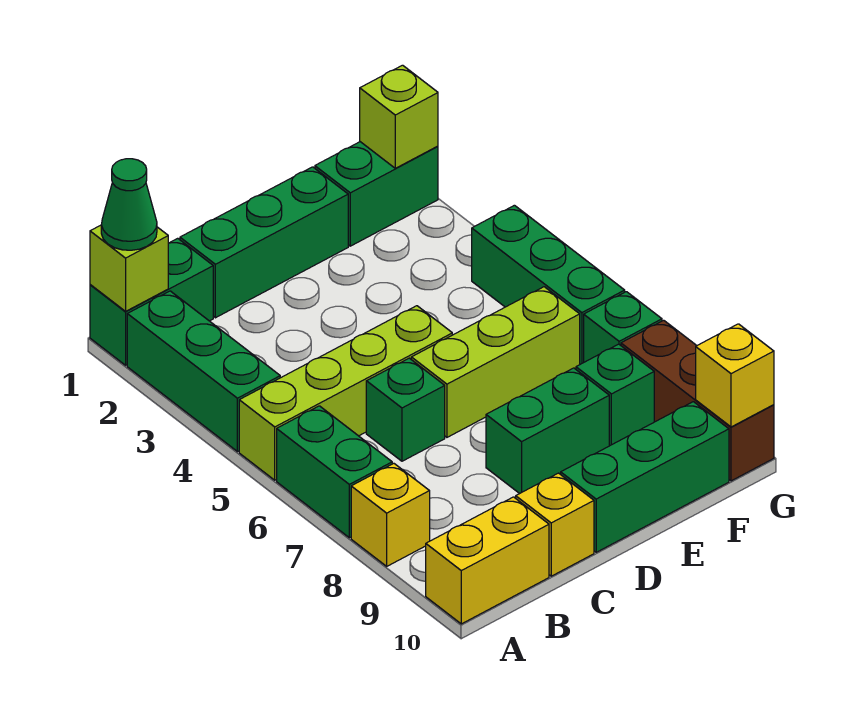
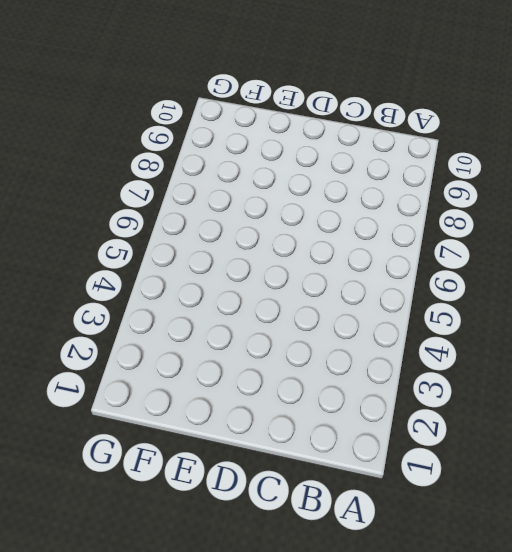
none -> green brick A1:B1 level 1
none -> green brick A2:A4 level 1
none -> lime brick A5:D5 level 1

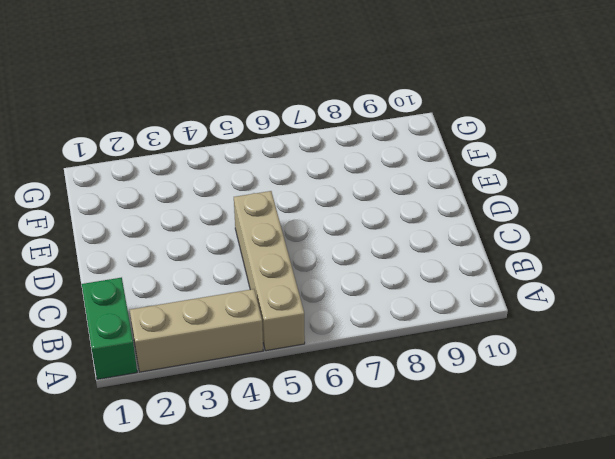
tan brick A2:A4 level 1 -> green brick A2:A4 level 1
tan brick A5:D5 level 1 -> lime brick A5:D5 level 1
none -> green brick A6:A7 level 1
none -> yellow brick A8 level 1
none -> yellow brick A10:B10 level 1

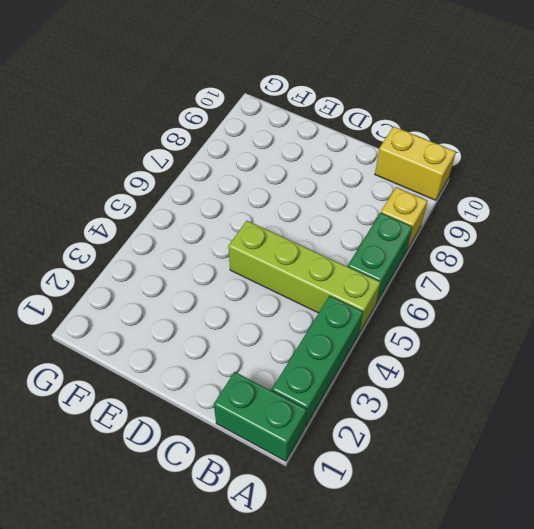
none -> green brick C1:E1 level 1
none -> green brick C6 level 1
none -> yellow brick C10 level 1

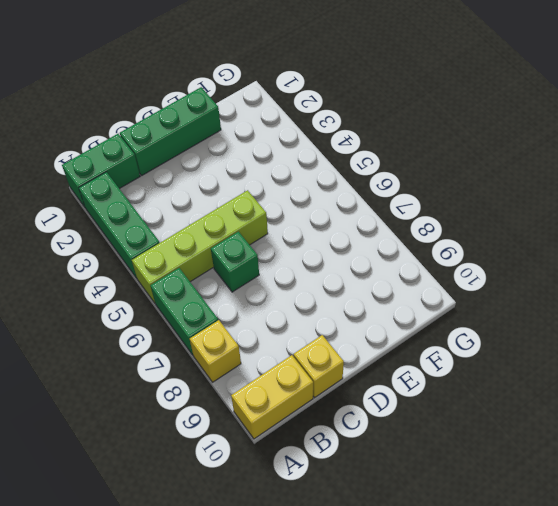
none -> lime brick D6:F6 level 1
none -> green brick D8:E8 level 1
none -> green brick D10:F10 level 1

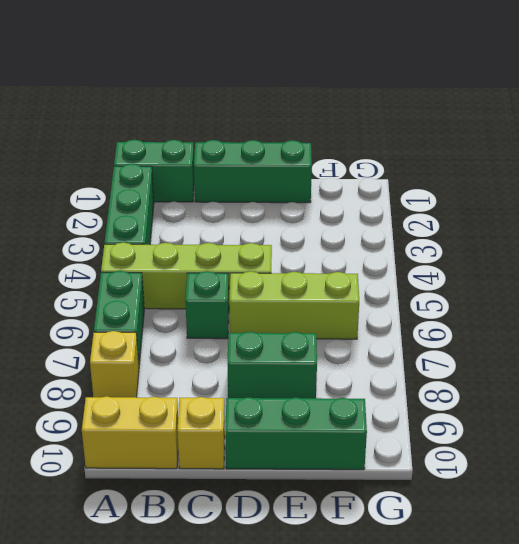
none -> green brick F1:G1 level 1
none -> green brick F8 level 1
none -> green brick G4:G6 level 1

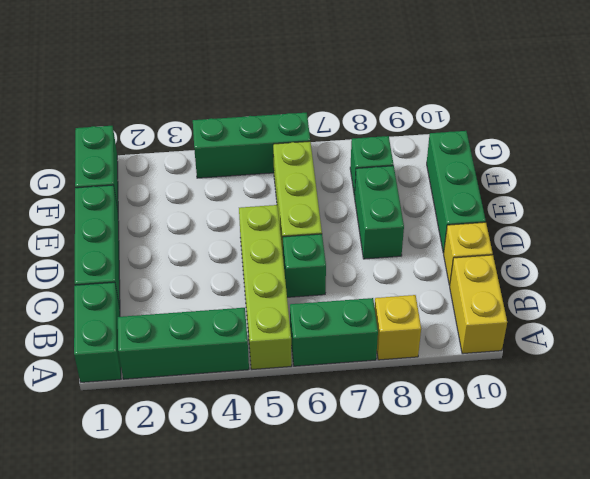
none -> green brick G7 level 1
none -> brown brick G8:G10 level 1
none -> lime brick A1 level 2

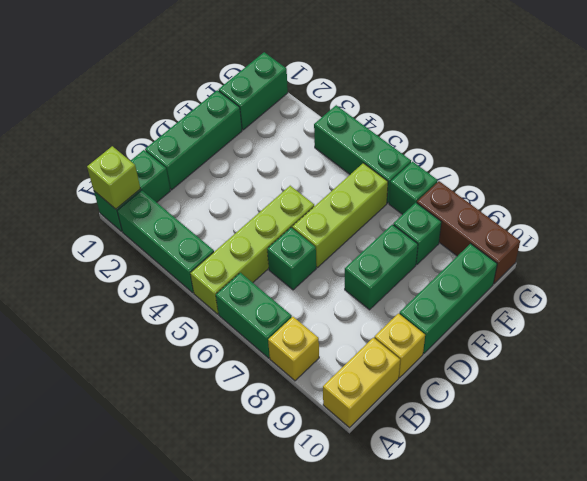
none -> lime brick G1 level 2
none -> yellow brick G10 level 2
none -> green cone A1 level 3

